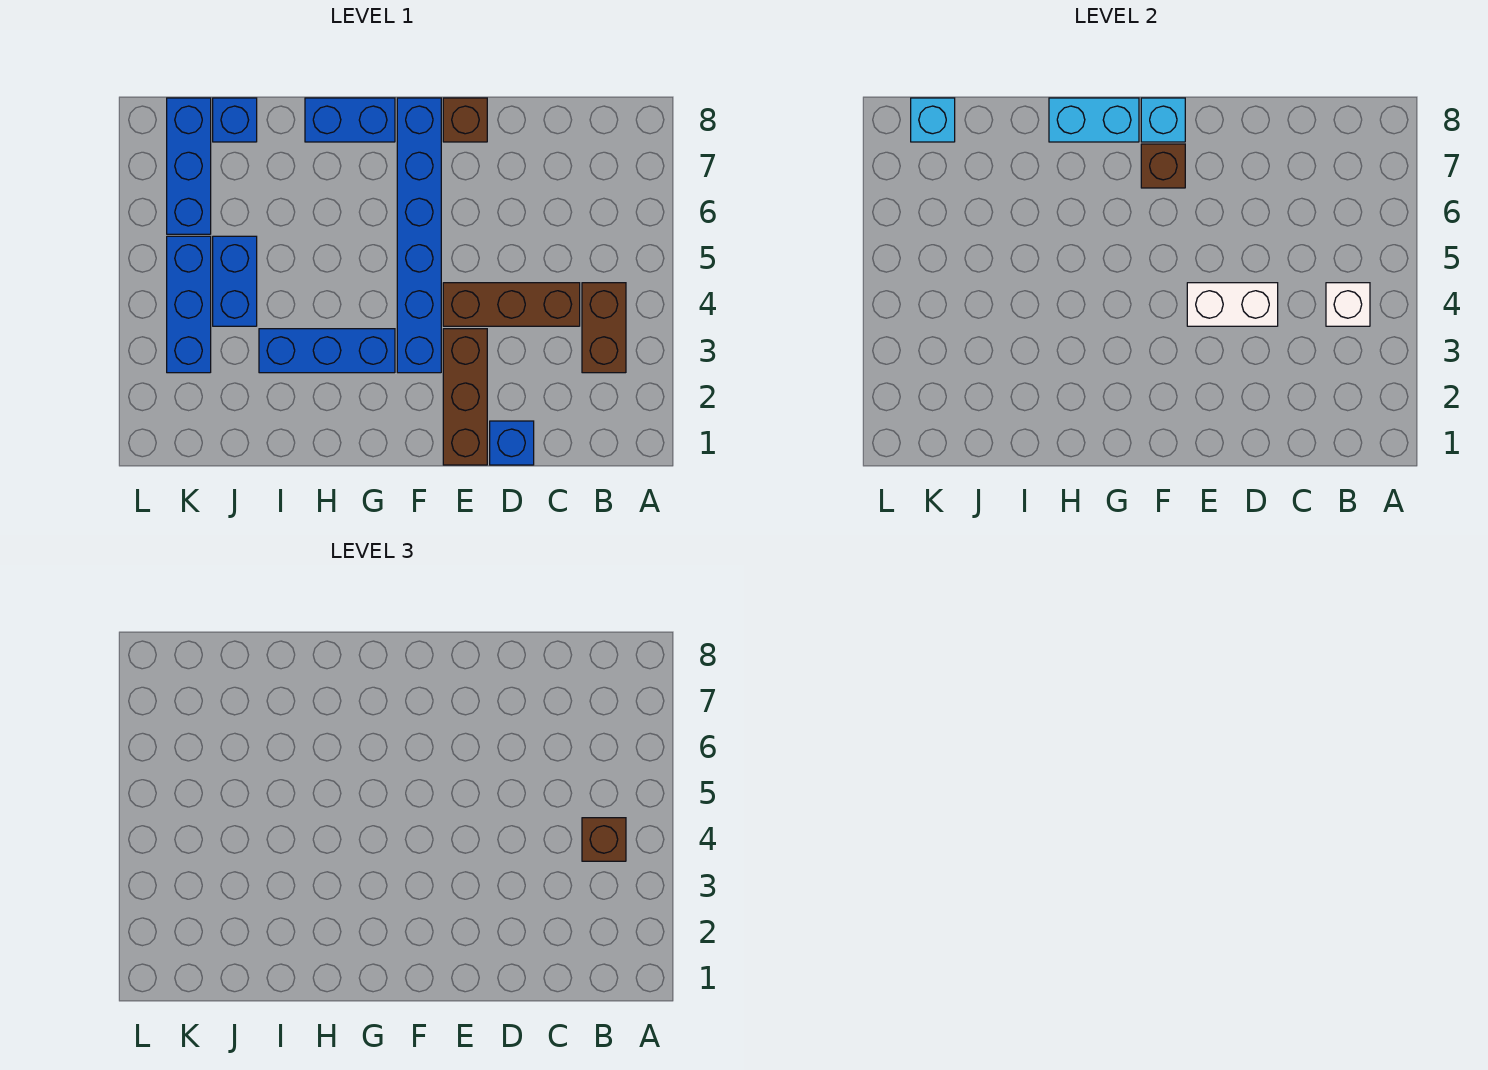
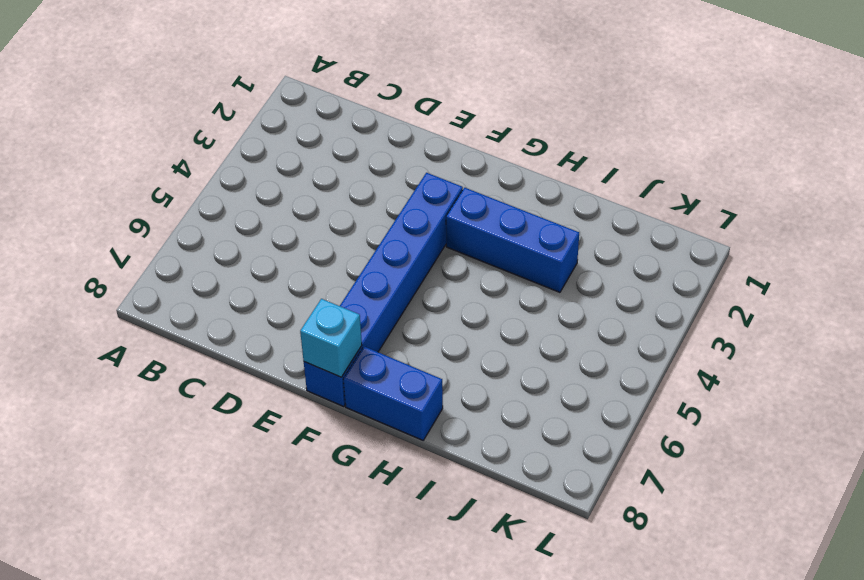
none -> brown brick B3:B4 level 1
none -> brown brick C4:E4 level 1
none -> blue brick D1 level 1

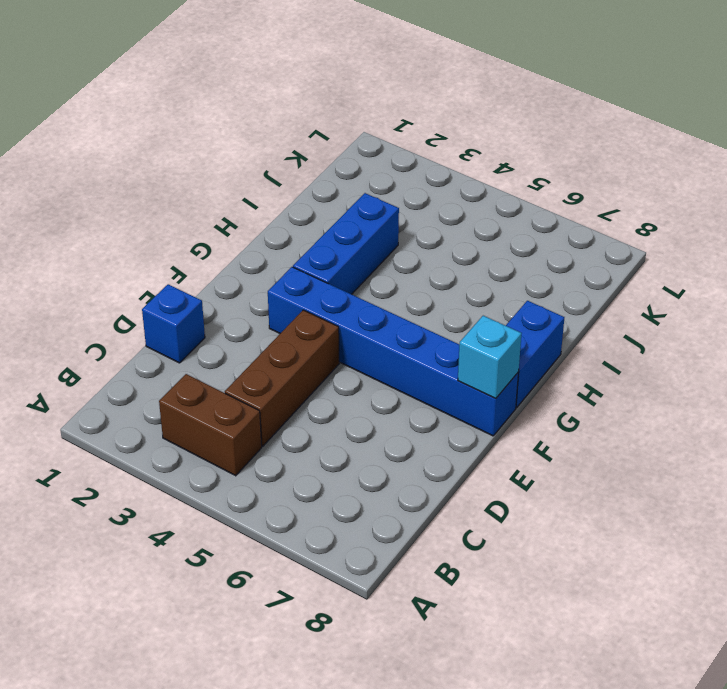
none -> brown brick E1:E3 level 1
none -> brown brick E8 level 1
none -> blue brick J4:J5 level 1

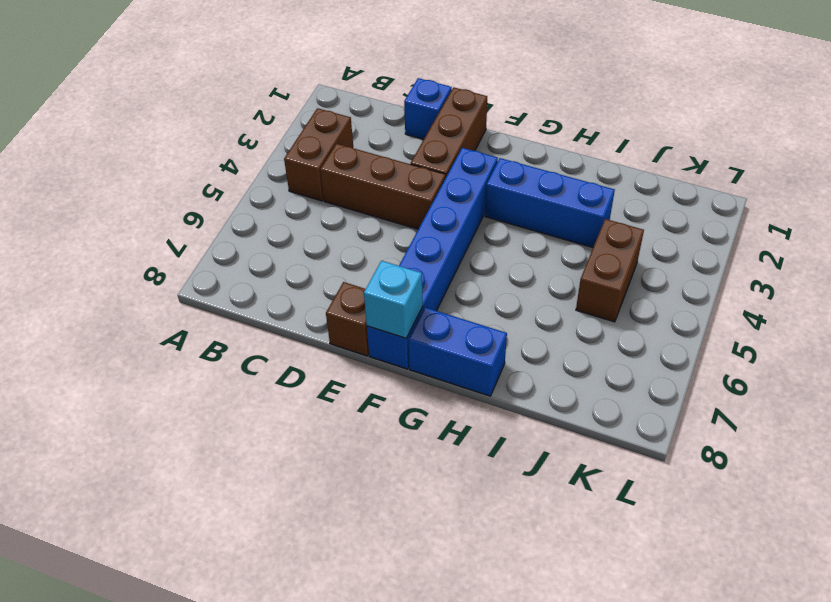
brown brick J4:J5 level 1 -> blue brick J4:J5 level 1
none -> blue brick J8 level 1
none -> blue brick K3:K5 level 1
none -> blue brick K6:K8 level 1

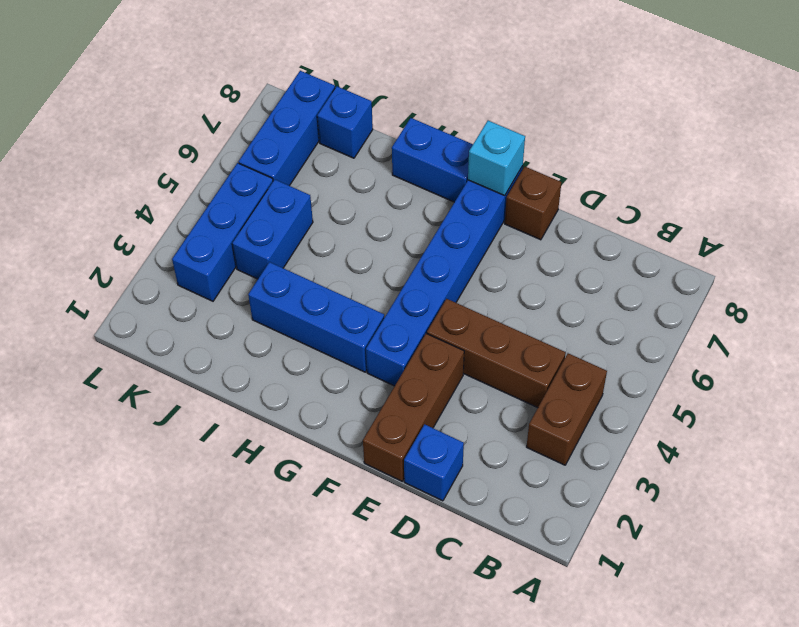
none -> white brick B4 level 2
none -> white brick D4:E4 level 2
none -> brown brick F7 level 2

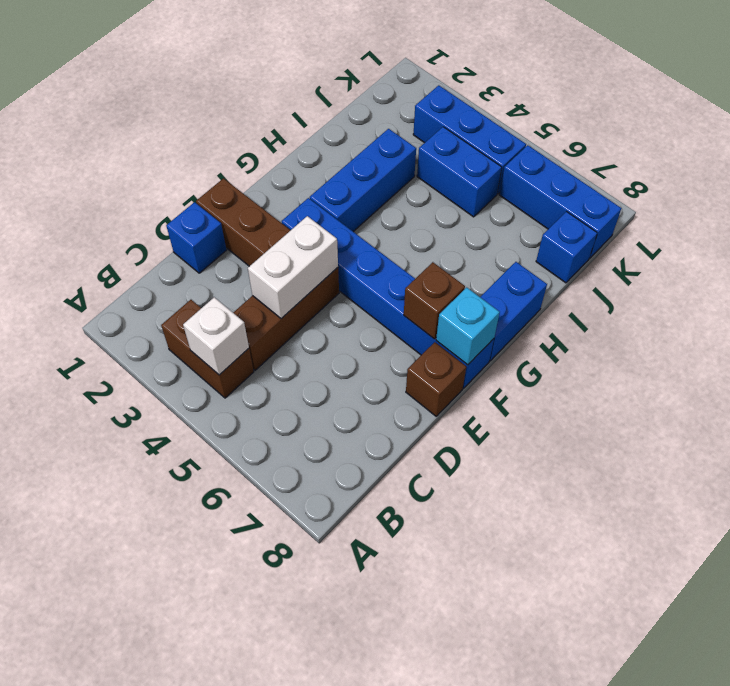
none -> cyan brick G8:H8 level 2
none -> cyan brick K8 level 2
none -> brown brick B4 level 3

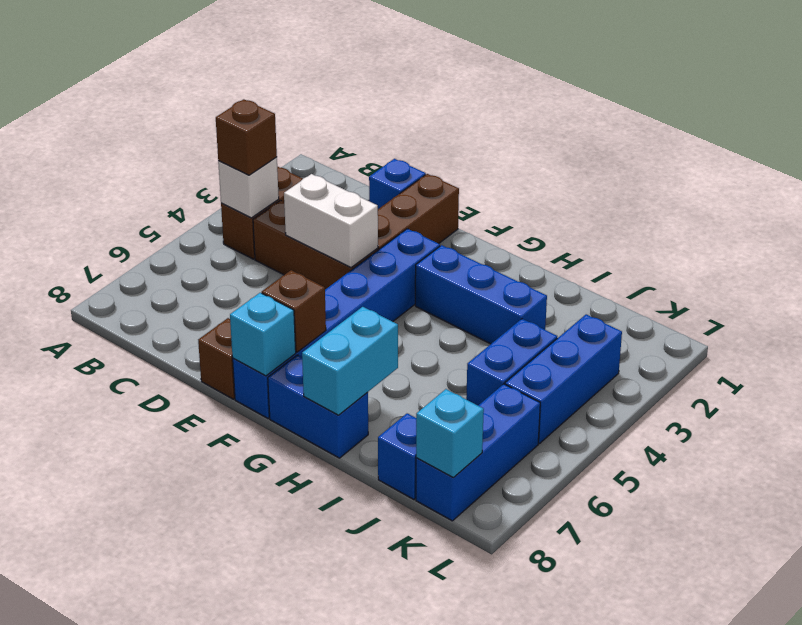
cyan brick H7:H8 level 2 -> cyan brick G8:H8 level 2

